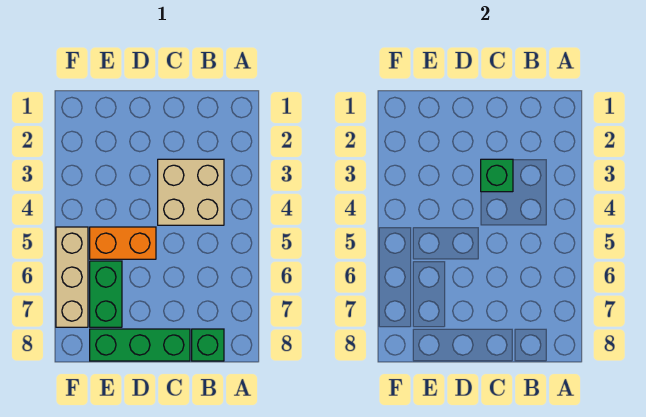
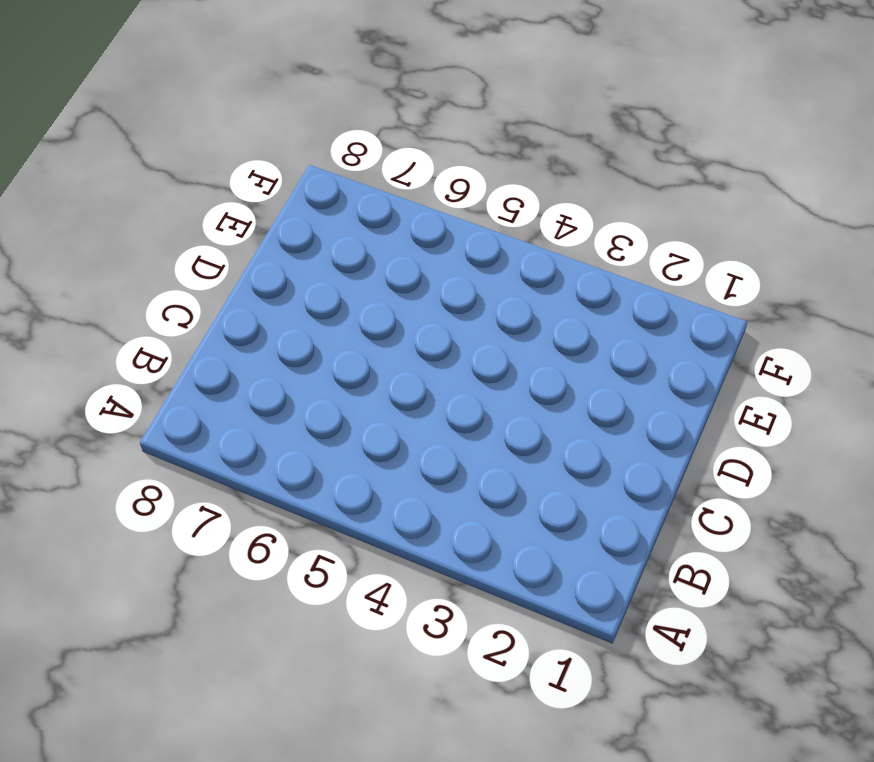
none -> tan brick B3:C4 level 1
none -> green brick B8 level 1

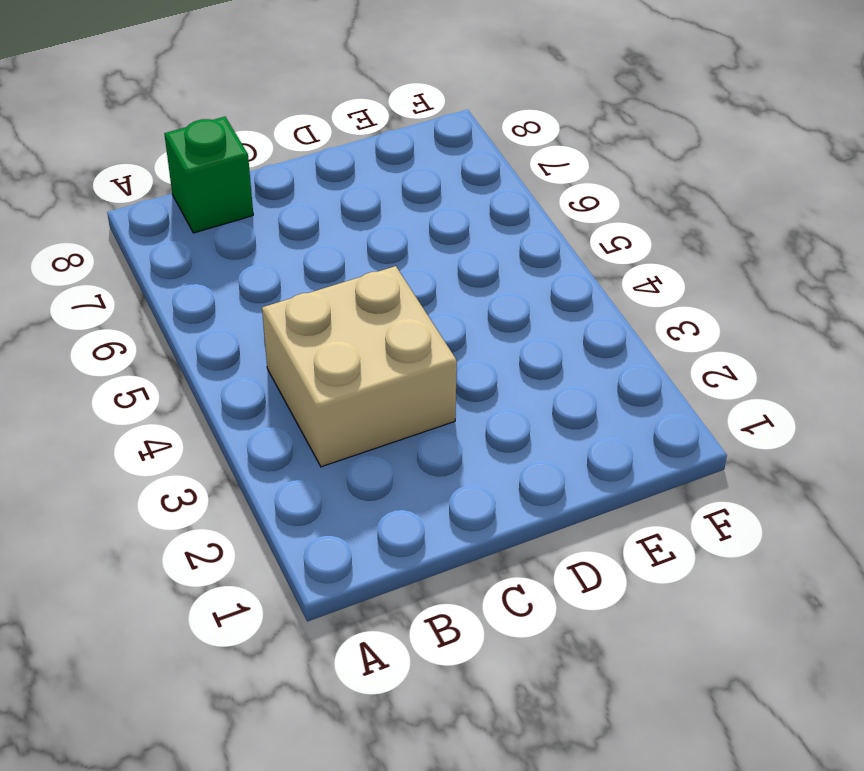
none -> green brick C8:E8 level 1
none -> orange brick D5:E5 level 1

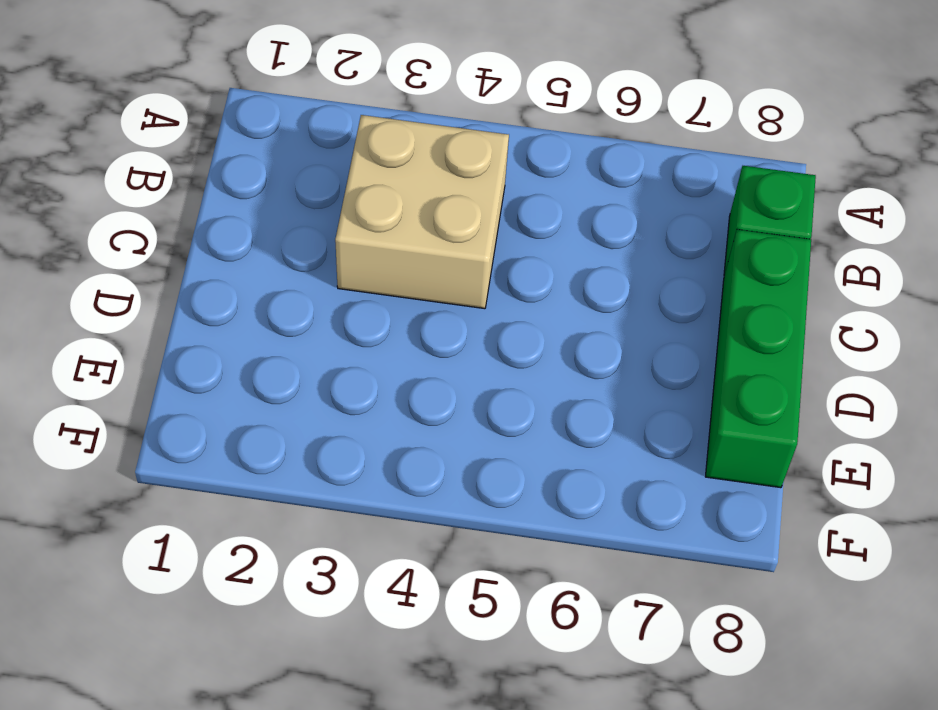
none -> orange brick D5:E5 level 1
none -> green brick E6:E7 level 1

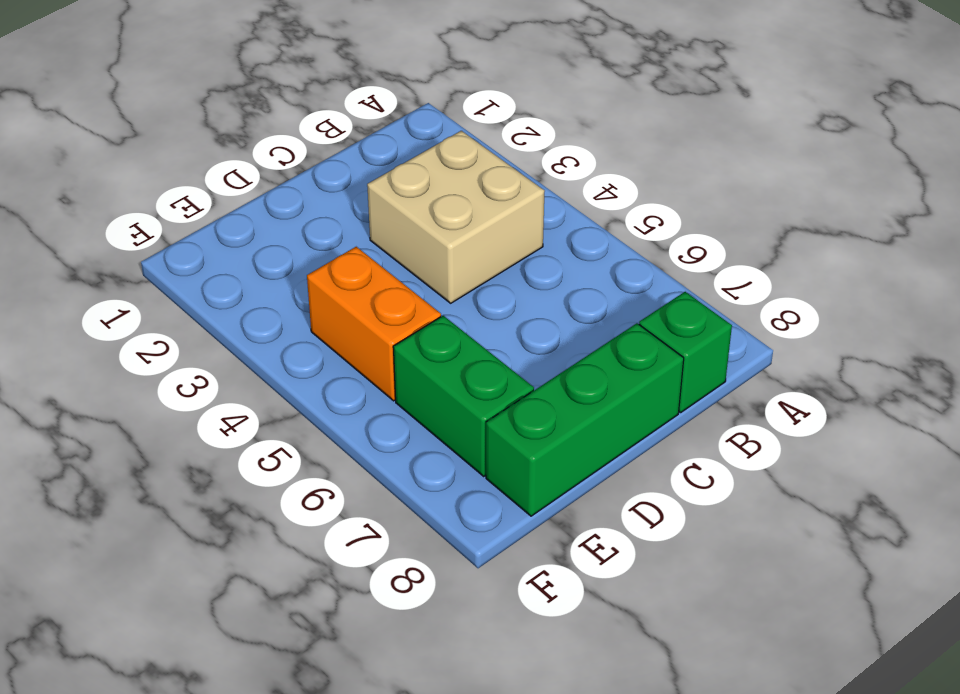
orange brick E4:E5 level 1 -> orange brick D5:E5 level 1
none -> tan brick F5:F7 level 1
none -> green brick C3 level 2

